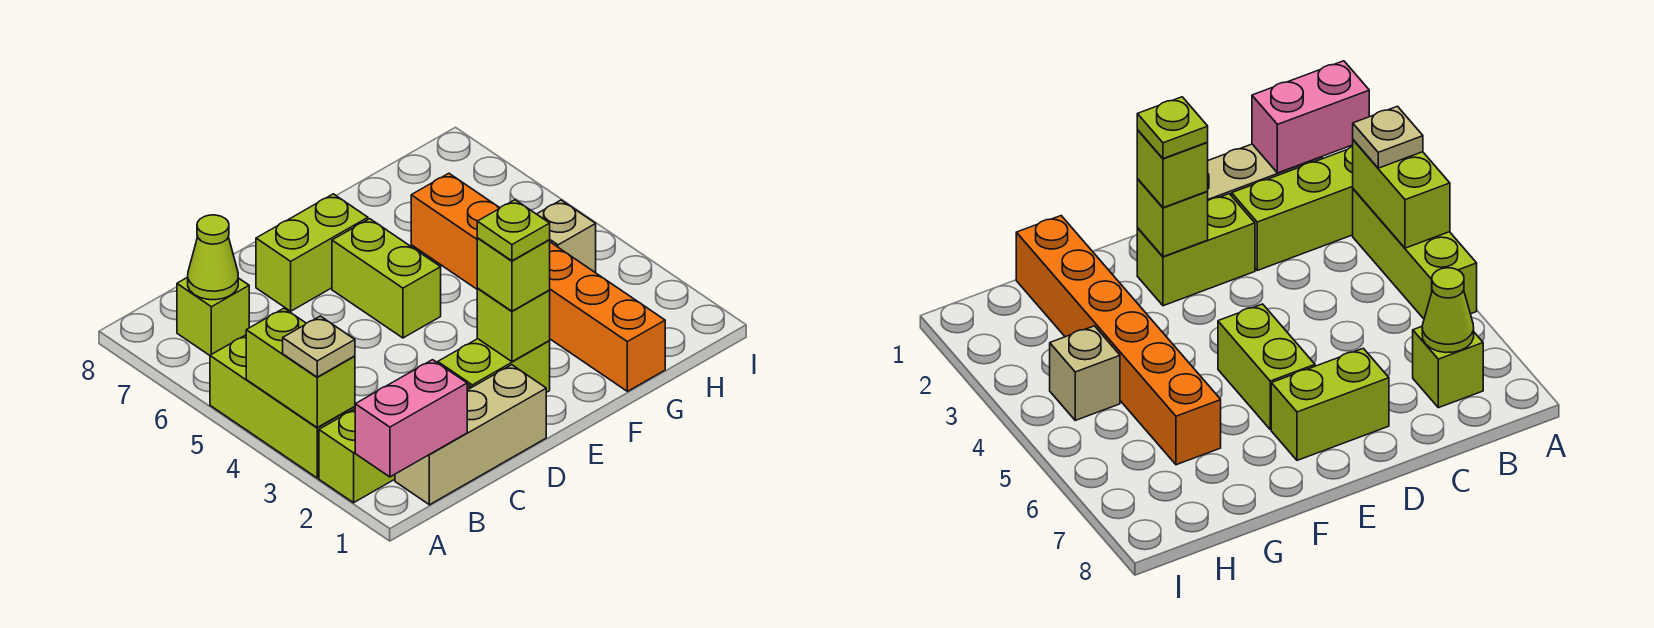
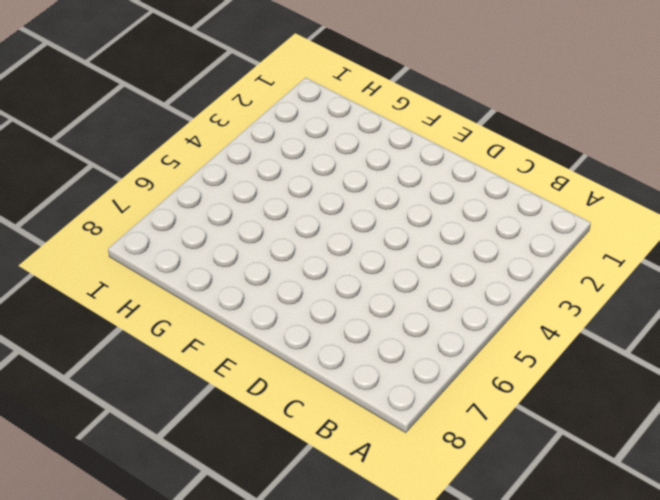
none -> lime brick A2:C2 level 1
none -> lime brick A3:A5 level 1
none -> tan brick B1:D1 level 1

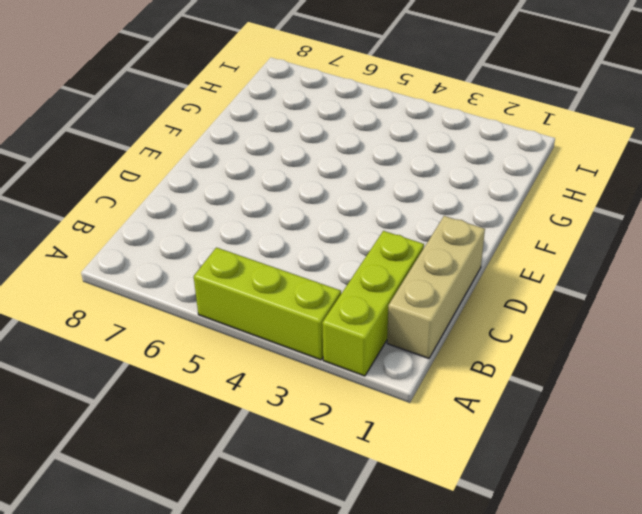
none -> lime brick B7 level 1
none -> lime brick D2:E2 level 1
none -> lime brick D7:E7 level 1

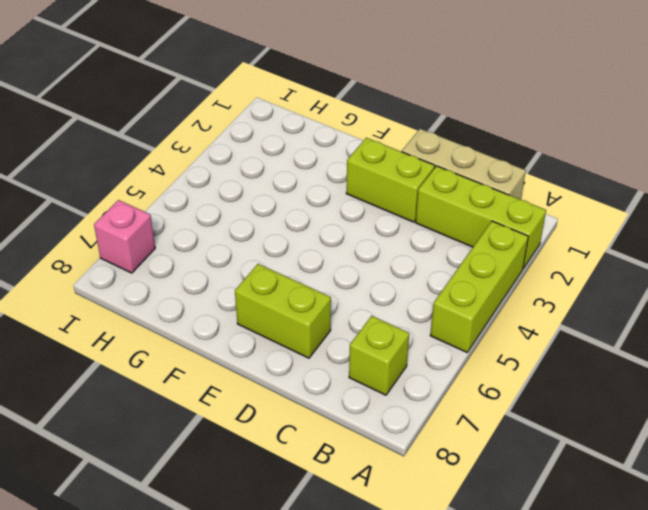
pink brick I7 level 1 -> none
none -> lime brick E5:E6 level 1
none -> orange brick G1:G6 level 1
none -> tan brick H4 level 1

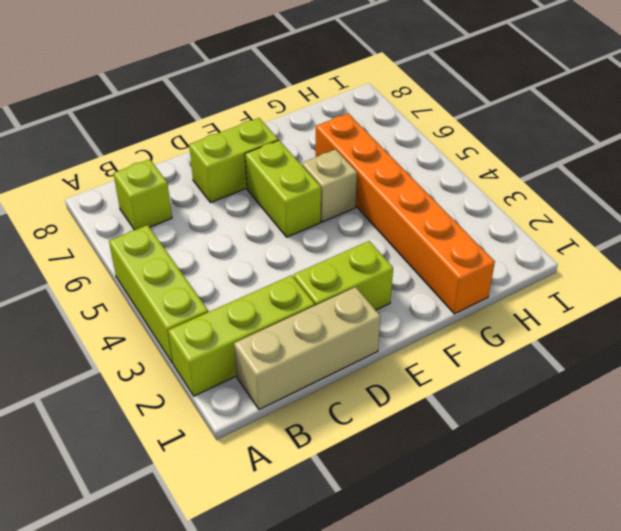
tan brick F5 level 1 -> tan brick H4 level 1
none -> pink brick A1:B1 level 2
none -> lime brick A3:A4 level 2
none -> lime cone B7 level 2

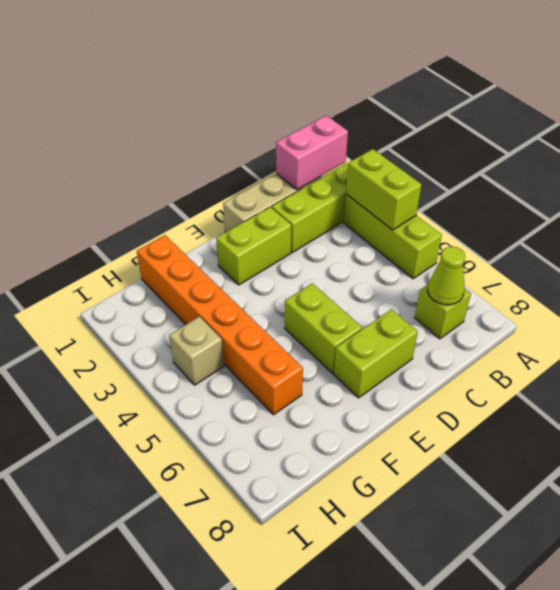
none -> lime brick E2 level 2
none -> tan plate A3 level 3
none -> lime brick E2 level 3

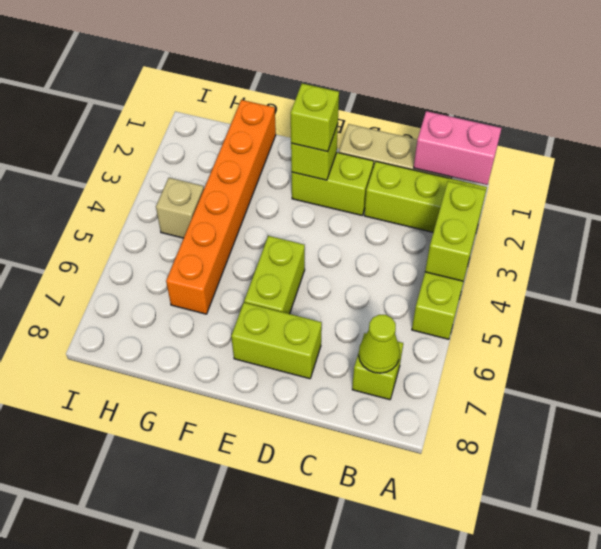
none -> tan plate A3 level 3
none -> lime plate E2 level 4

